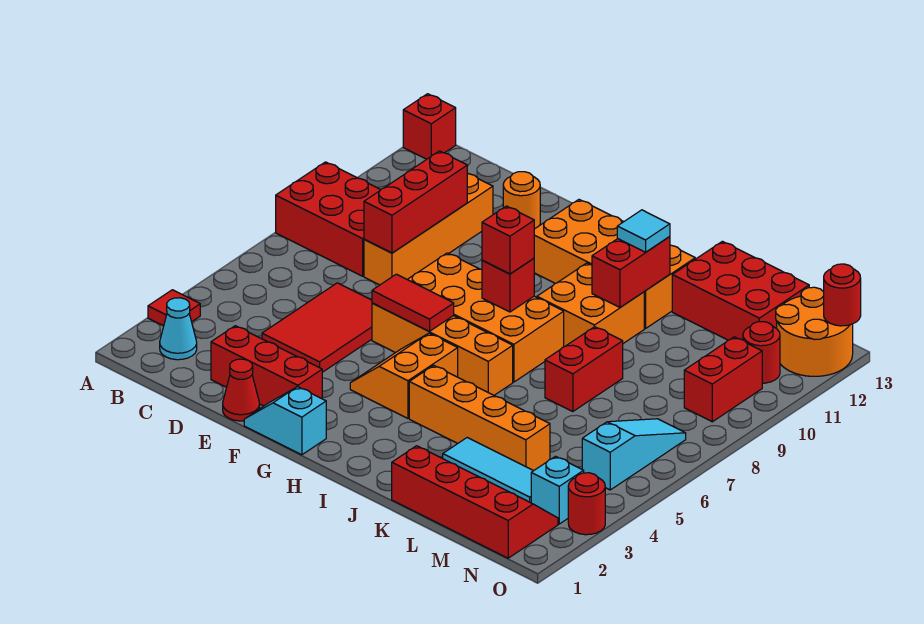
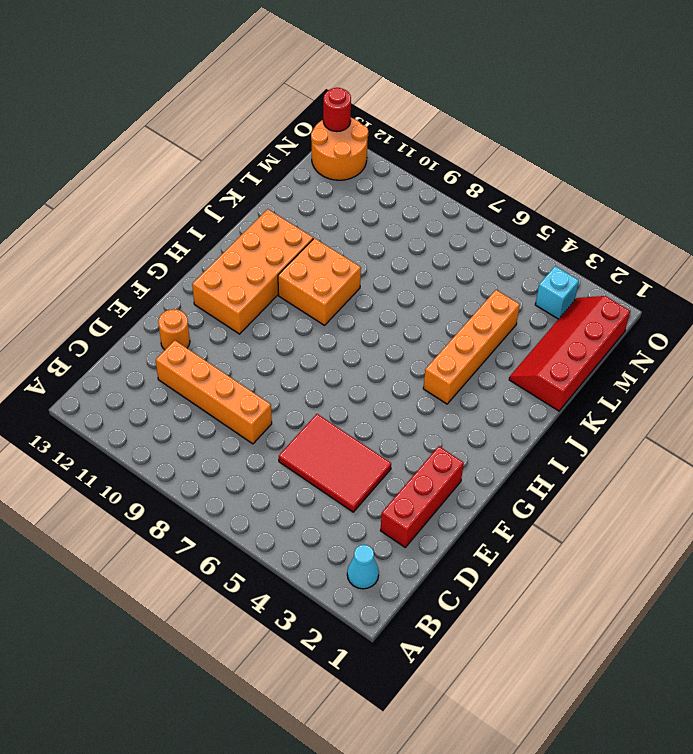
none -> red tile A3 level 1
none -> red brick A8:C9 level 1
none -> red brick A13 level 1
none -> red cone E1 level 1

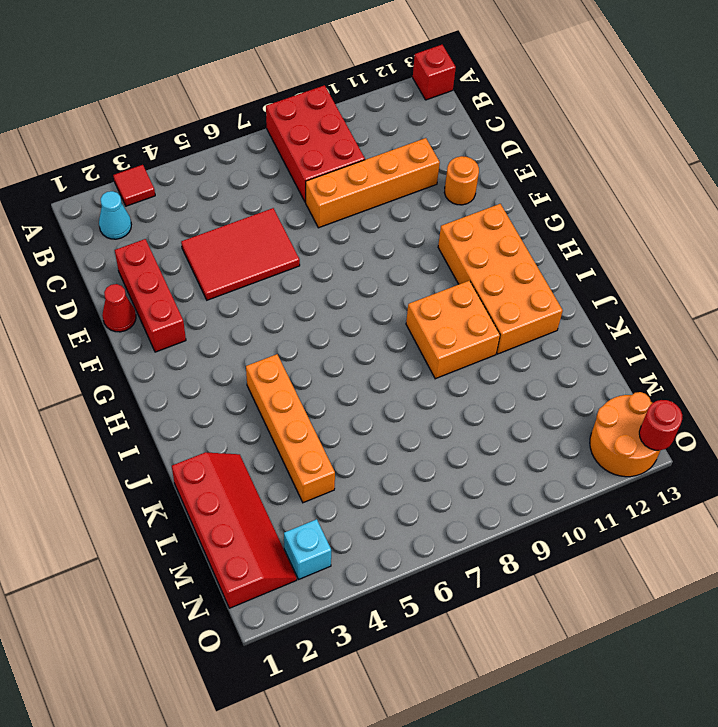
none -> cyan slope F1:G1 level 1 top G
none -> orange brick F6:I6 level 1
none -> orange brick F7:I8 level 1
none -> orange slope G4:H5 level 1 top H

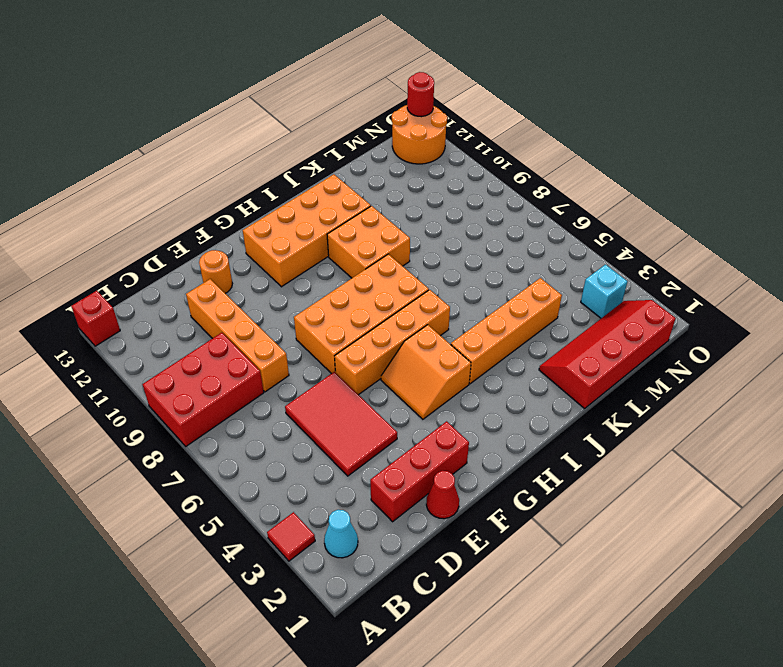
none -> cyan slope F1:G1 level 1 top G
none -> cyan tile K3:M3 level 1
none -> red brick K7:K8 level 1
none -> red brick K12:M13 level 1

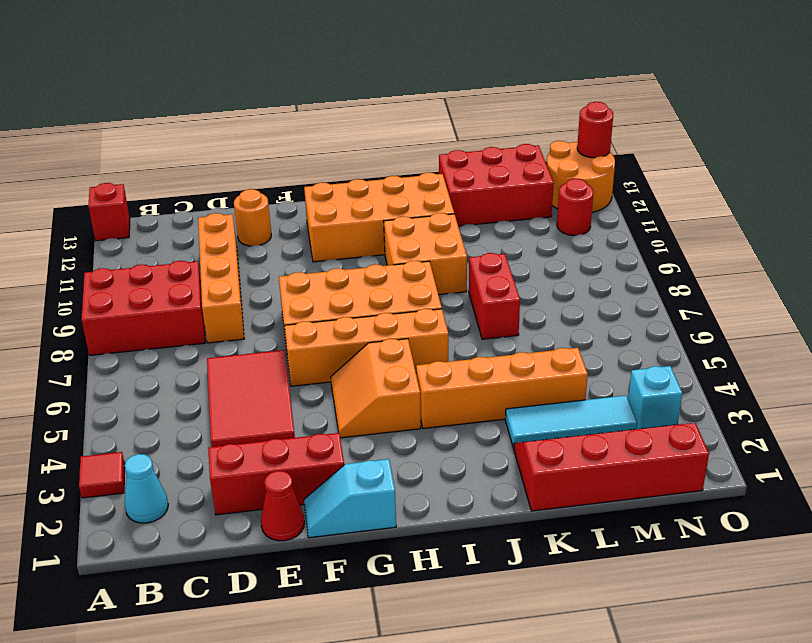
none -> cyan slope N5:N7 level 1 top 5
none -> red brick N9:N10 level 1
none -> red round brick O3 level 1
none -> red brick D8:D10 level 2

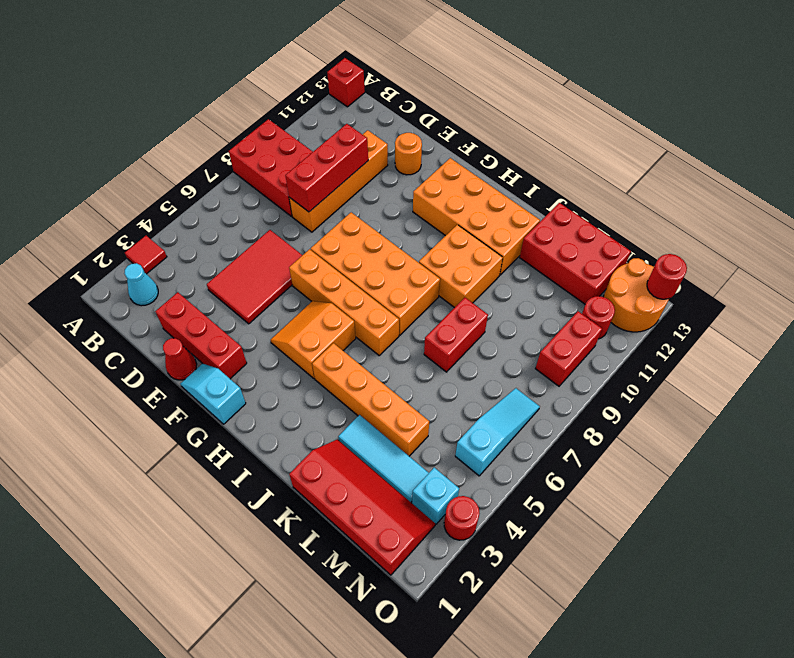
none -> red tile F6:G6 level 2
none -> red brick H8 level 2
none -> red brick J10:J11 level 2
none -> red brick H8 level 3

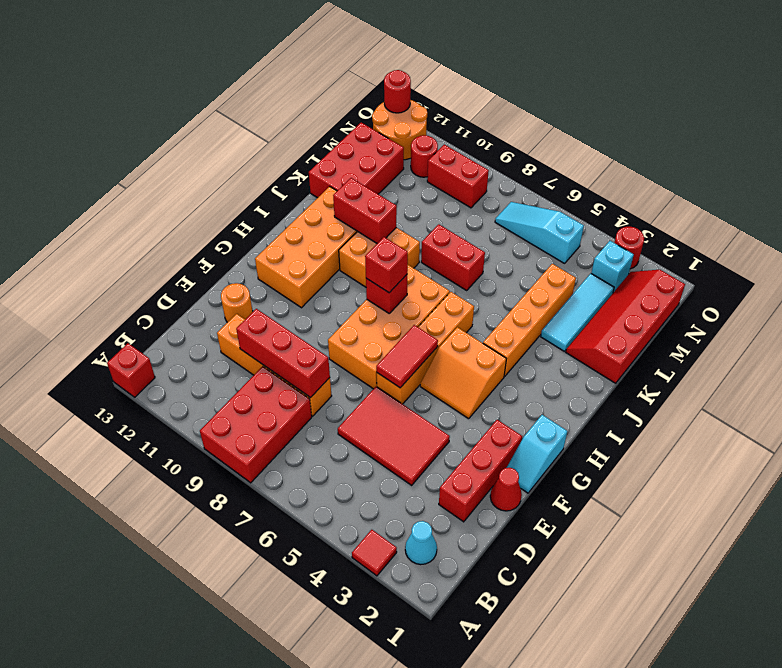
none -> cyan tile J11 level 3

